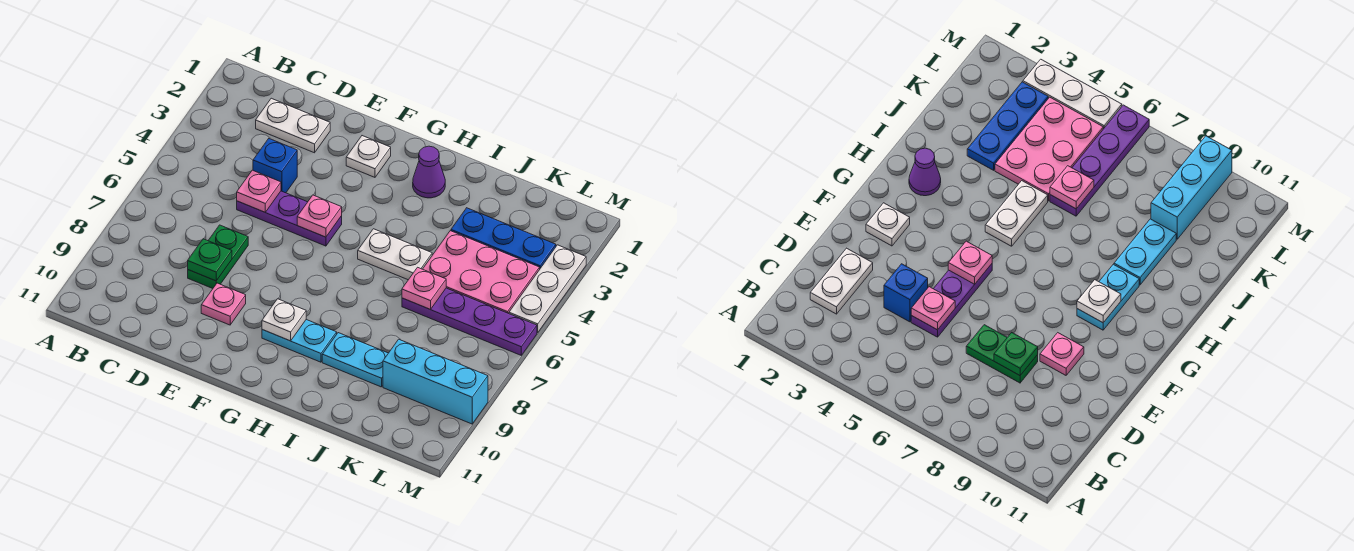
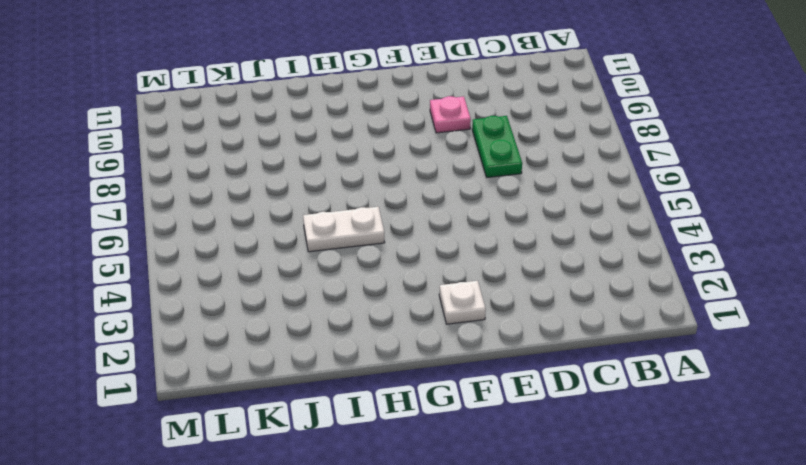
none -> white plate C2:D2 level 1
none -> blue brick D4 level 1
none -> purple plate D5:F5 level 1

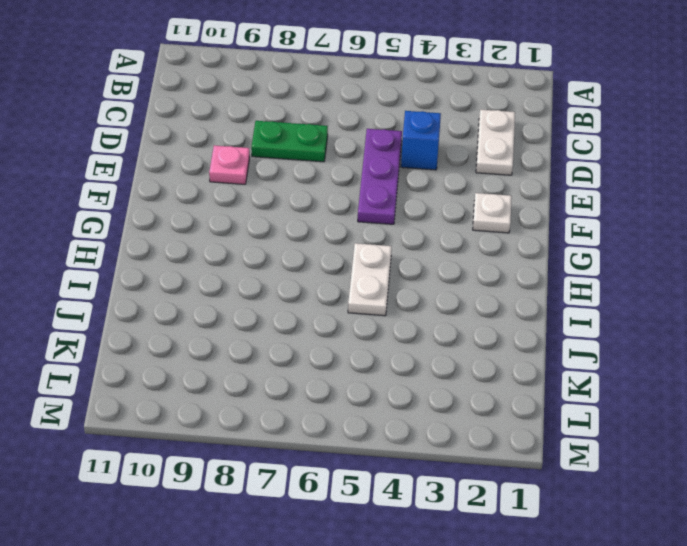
none -> cyan plate G9:H9 level 1
none -> purple cone H2 level 1
none -> cyan plate I9:J9 level 1

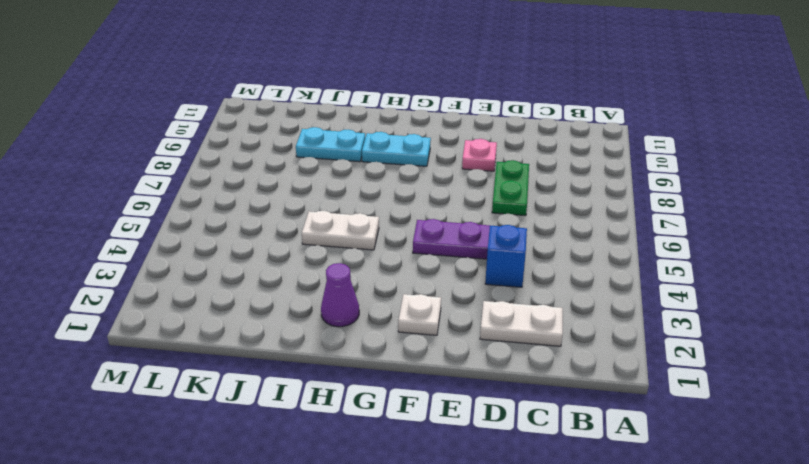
none -> blue plate J3:L3 level 1
none -> pink plate J4:L5 level 1
none -> purple plate J6:M6 level 1

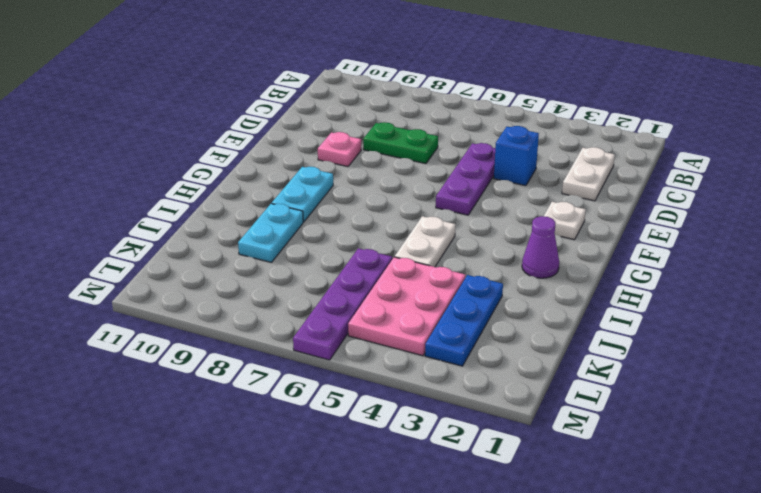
none -> cyan brick K9:M9 level 1
none -> white plate M3:M5 level 1
none -> pink plate D5 level 2

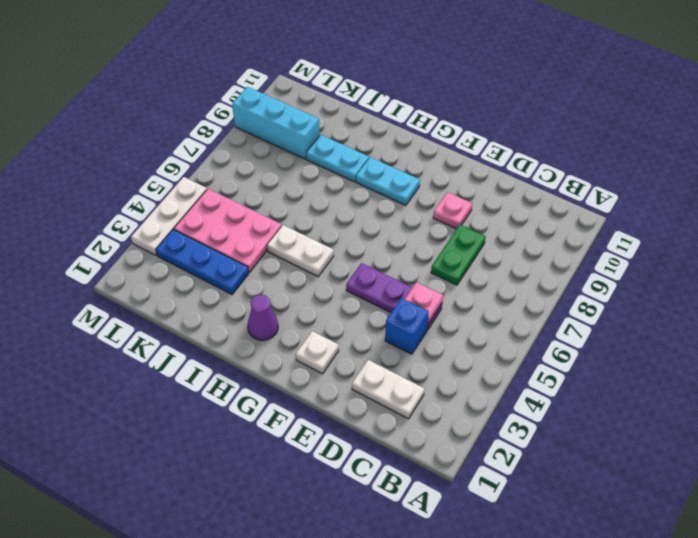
none -> purple plate J6:M6 level 1
none -> green plate D8 level 2
none -> pink plate F5 level 2

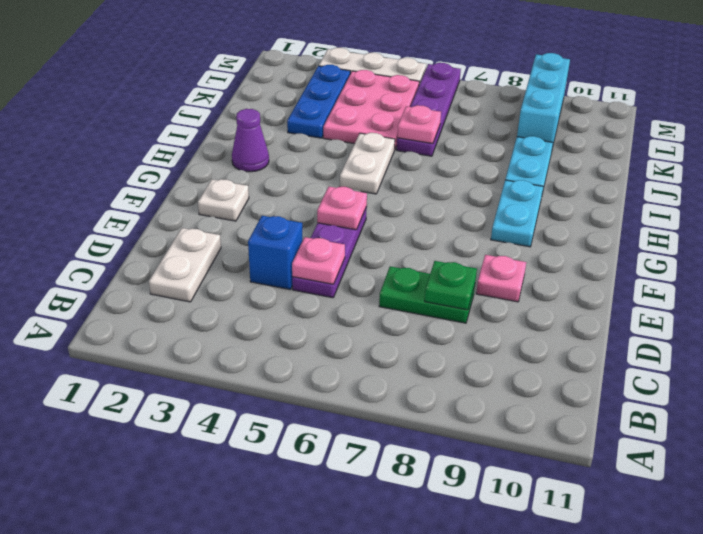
none -> white plate G9 level 2

